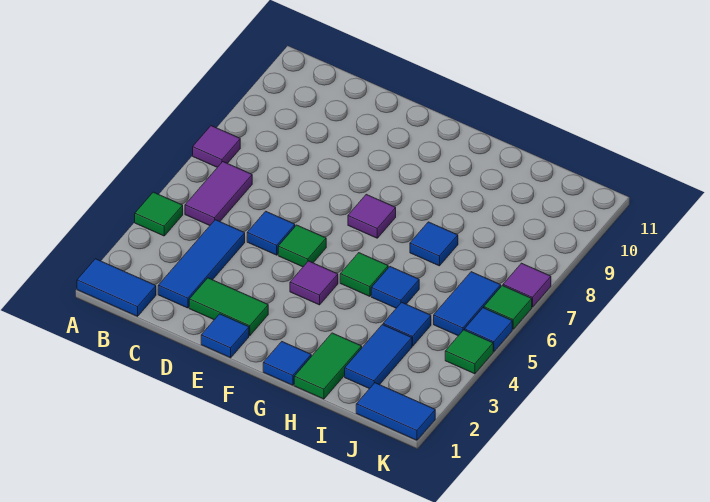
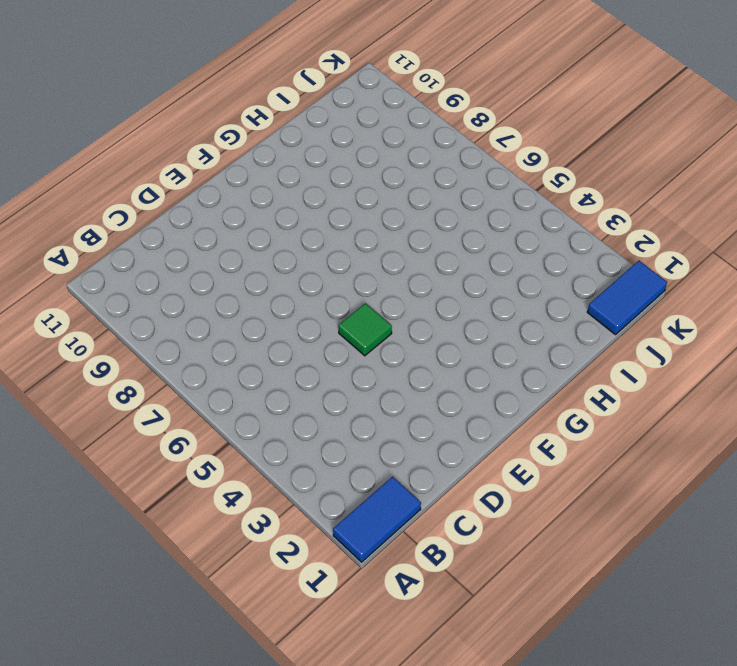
none -> green tile A4 level 1
none -> purple tile A7 level 1
none -> purple tile B5:B6 level 1

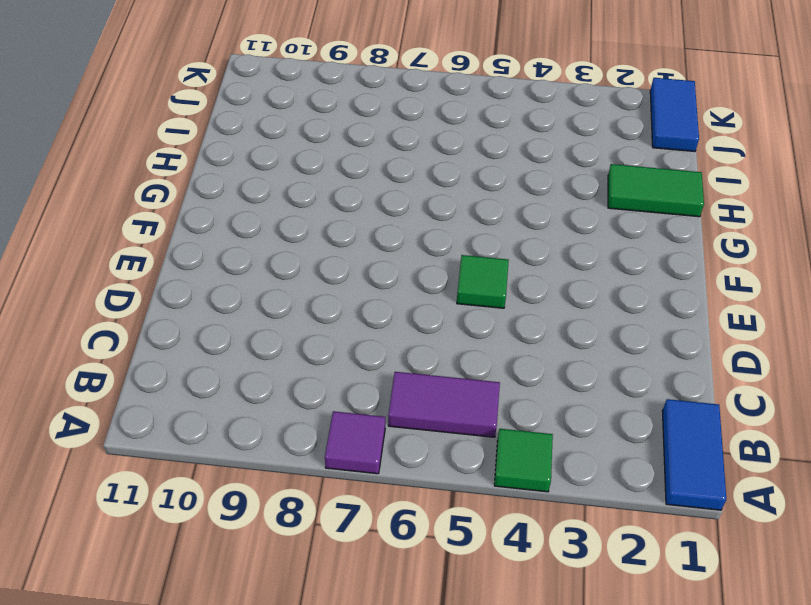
none -> blue tile C2:C4 level 1
none -> green tile D2:E2 level 1
none -> blue tile D5 level 1

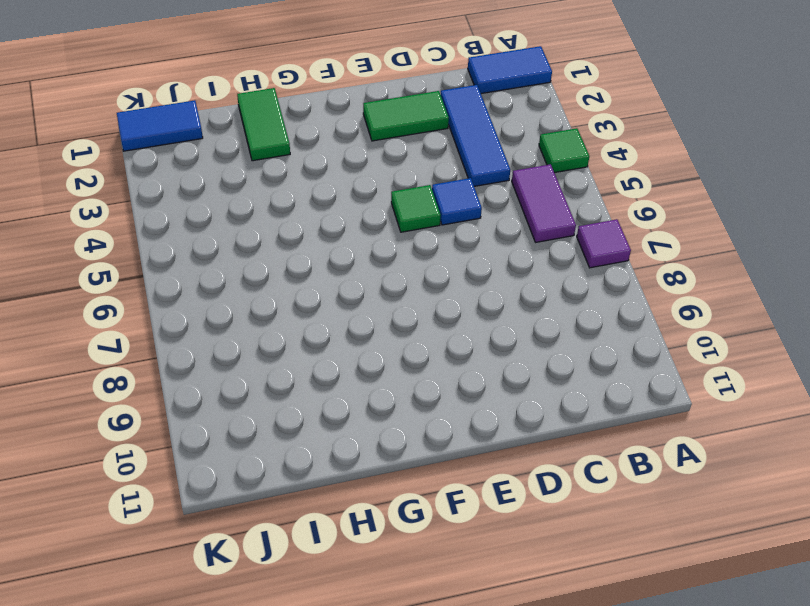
none -> blue tile E1 level 1
none -> purple tile F4 level 1
none -> purple tile F7 level 1

